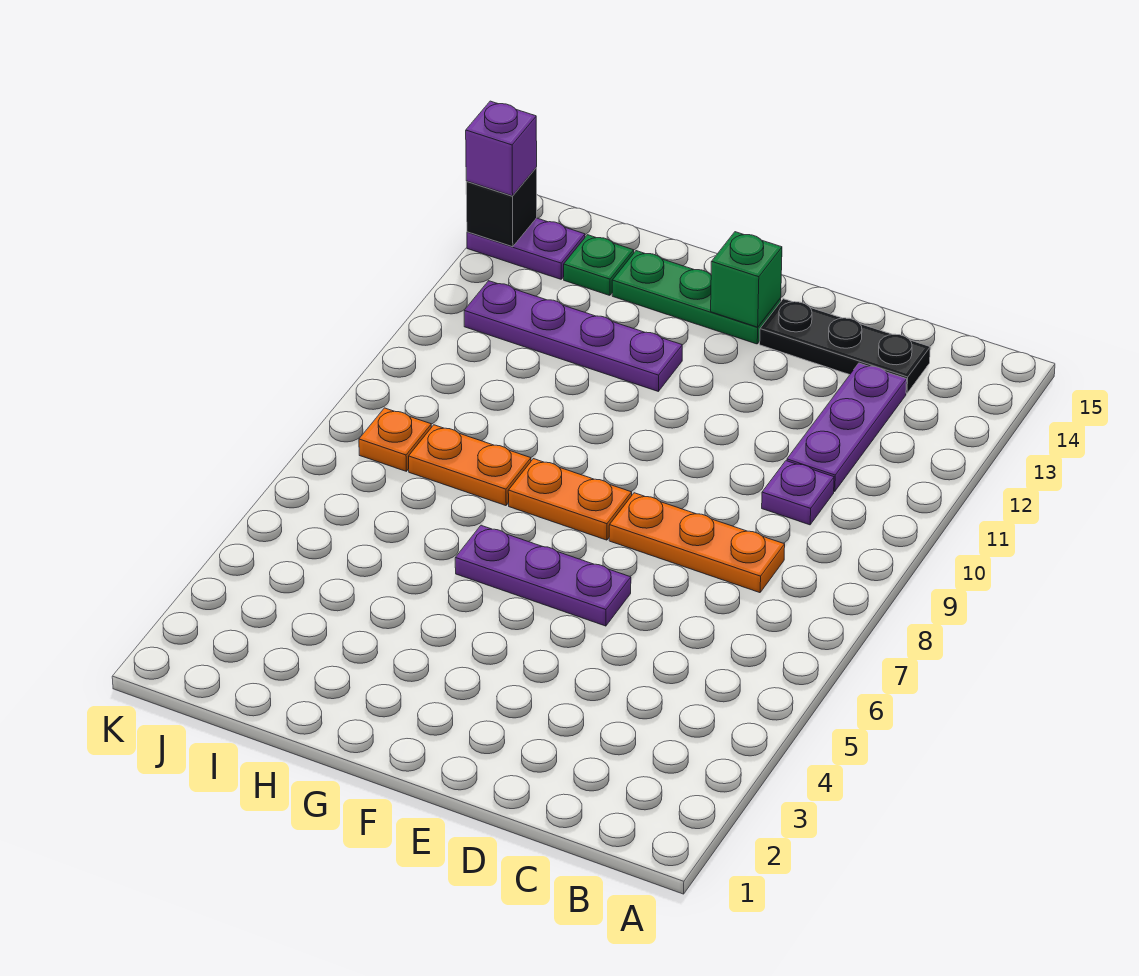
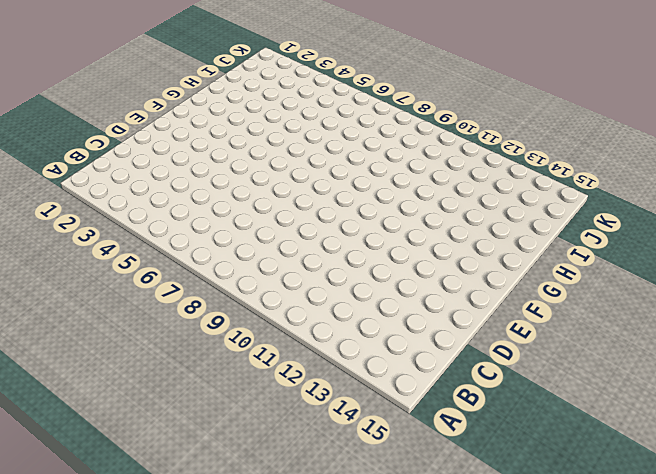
none -> orange plate C8:E8 level 1
none -> purple plate C10 level 1
none -> purple plate C11:C13 level 1

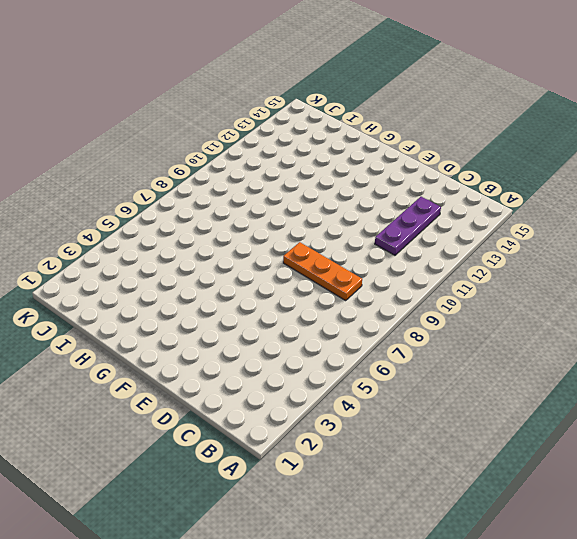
none -> purple plate C10 level 1
none -> black plate C14:E14 level 1
none -> purple plate E6:G6 level 1

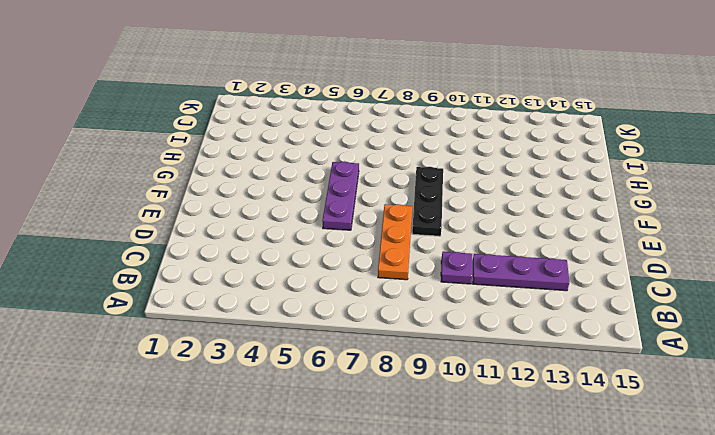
black plate E9:G9 level 1 -> black plate C14:E14 level 1
none -> orange plate F8:G8 level 1
none -> green plate F14:H14 level 1
none -> purple plate G12:J12 level 1

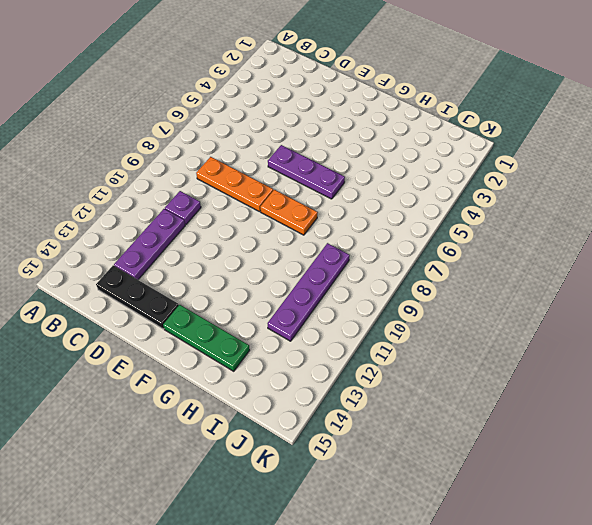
purple plate I9:I12 level 1 -> purple plate G12:J12 level 1
none -> orange plate H8:I8 level 1
none -> green plate I14 level 1
none -> orange plate J8 level 1

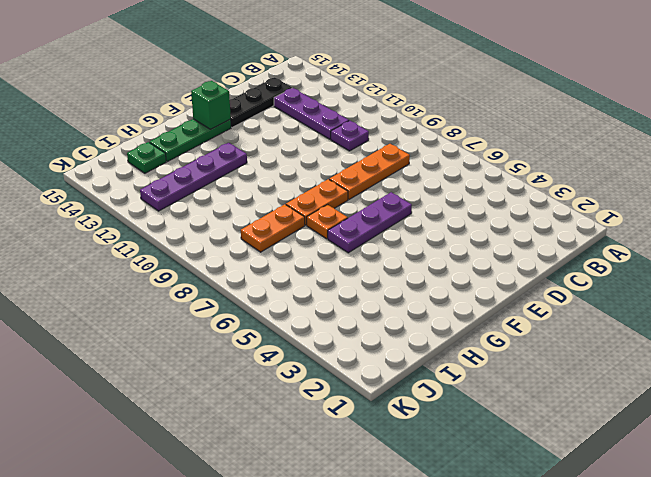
orange plate G7 level 1 -> orange plate J8 level 1
none -> purple plate J14:K14 level 1
none -> black brick K14 level 2
none -> purple brick K14 level 3

